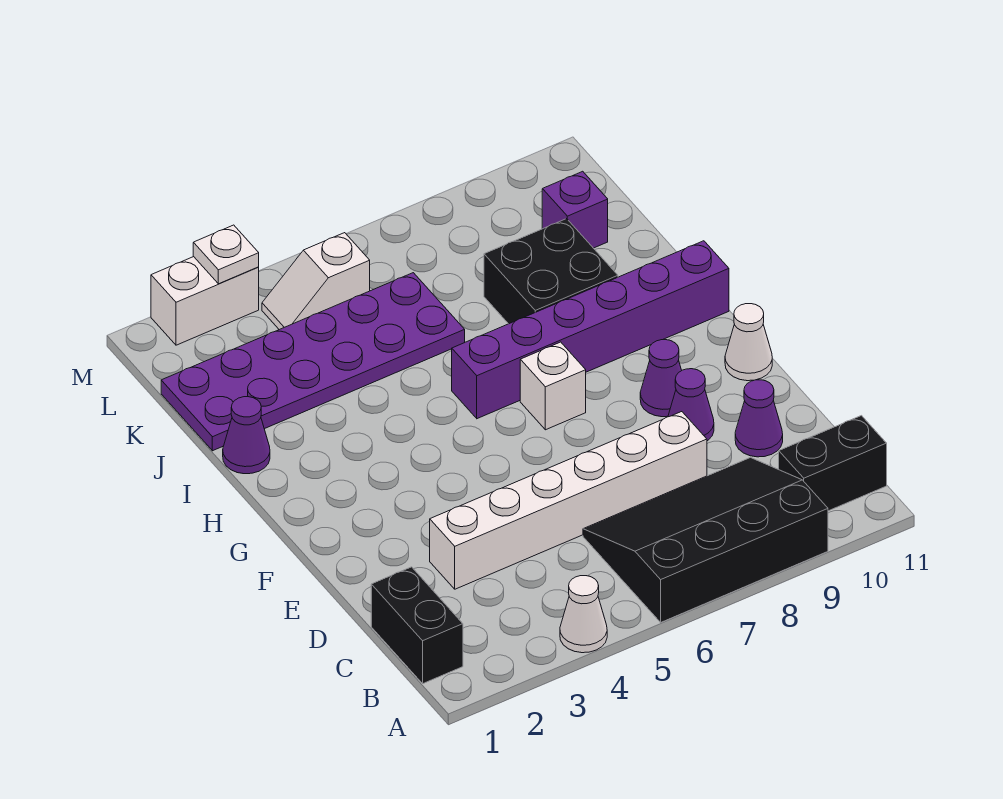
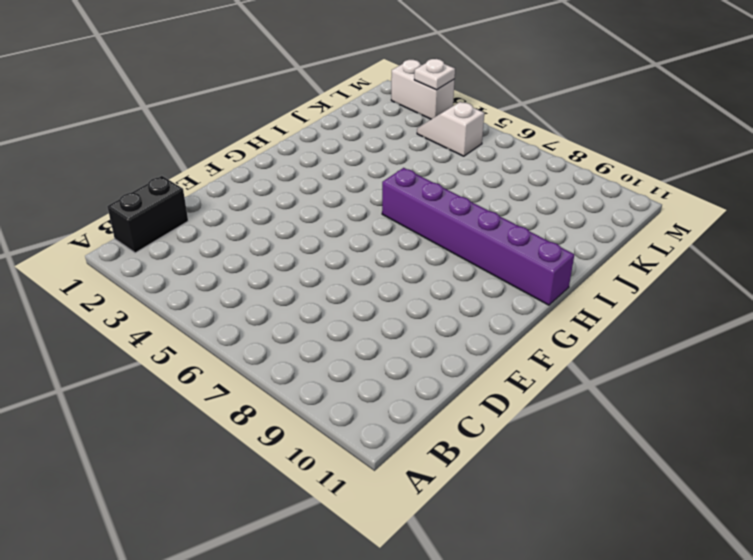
none -> white cone A4 level 1
none -> black slope A6:C9 level 1 top A
none -> black brick B10:B11 level 1

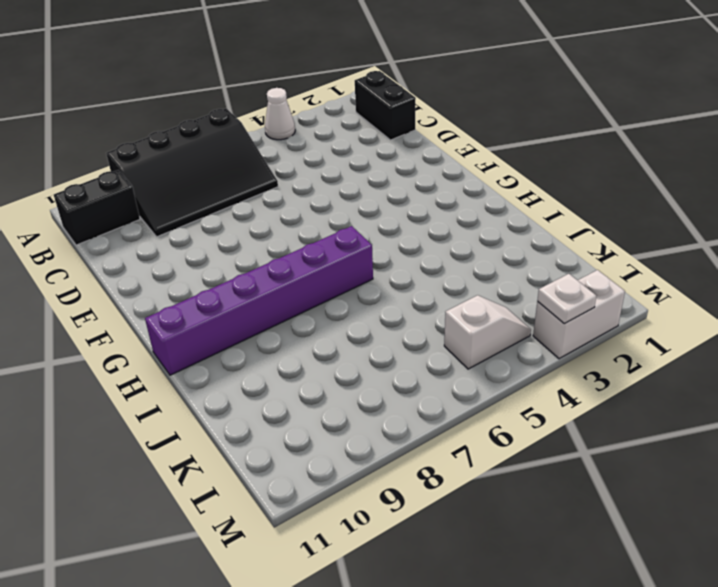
none -> white brick D3:D8 level 1
none -> purple cone D10 level 1
none -> purple cone E9 level 1

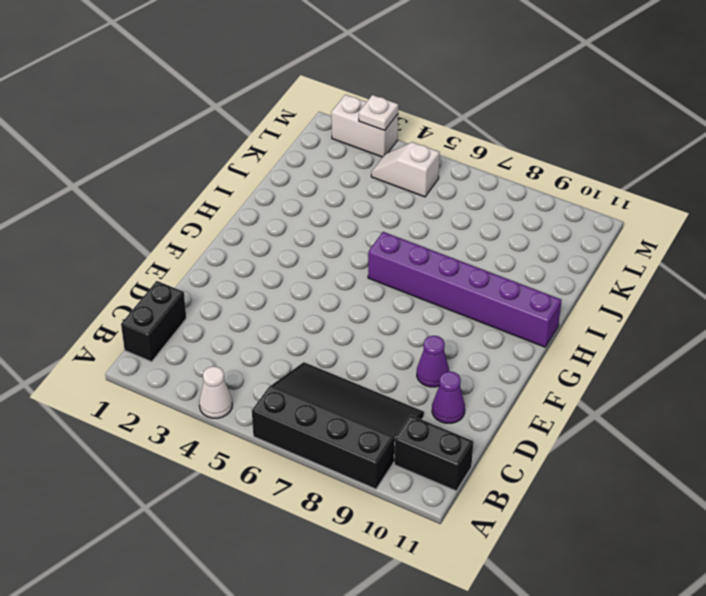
none -> white brick D3:D8 level 1
none -> purple cone F9 level 1
none -> white cone F11 level 1

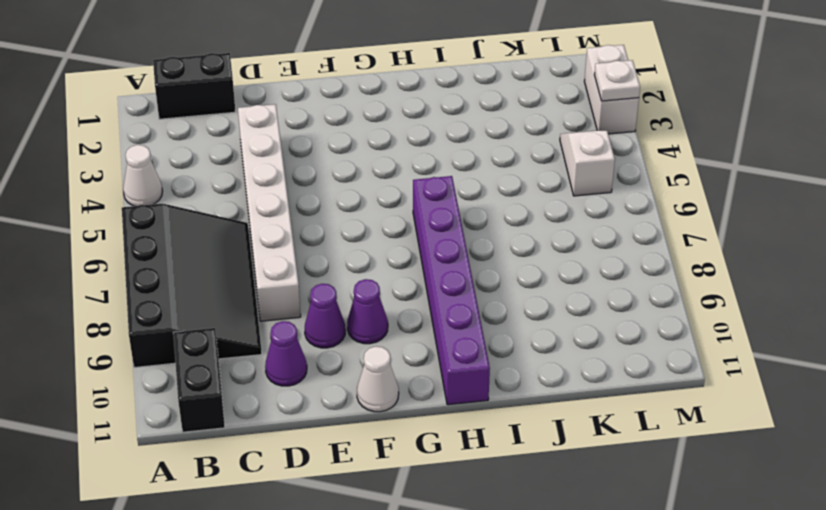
none -> white brick G7 level 1
none -> purple cone I1 level 1
none -> black brick I8:J9 level 1

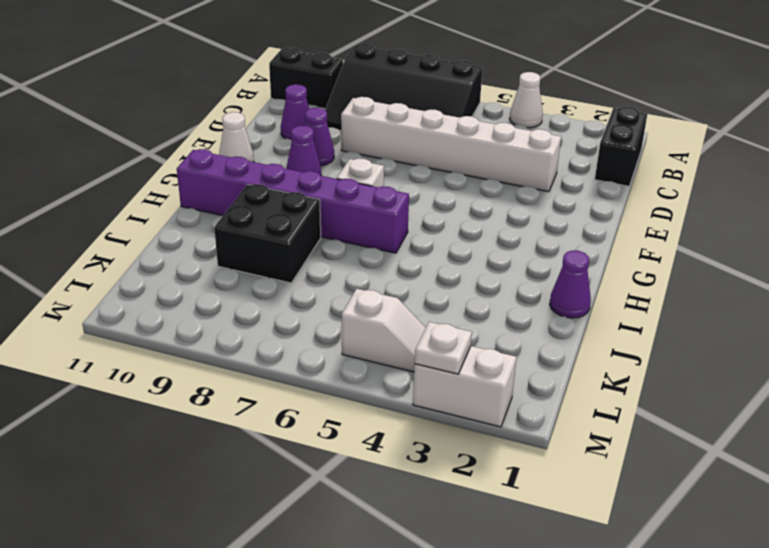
none -> purple plate J1:K6 level 1
none -> purple brick K10 level 1

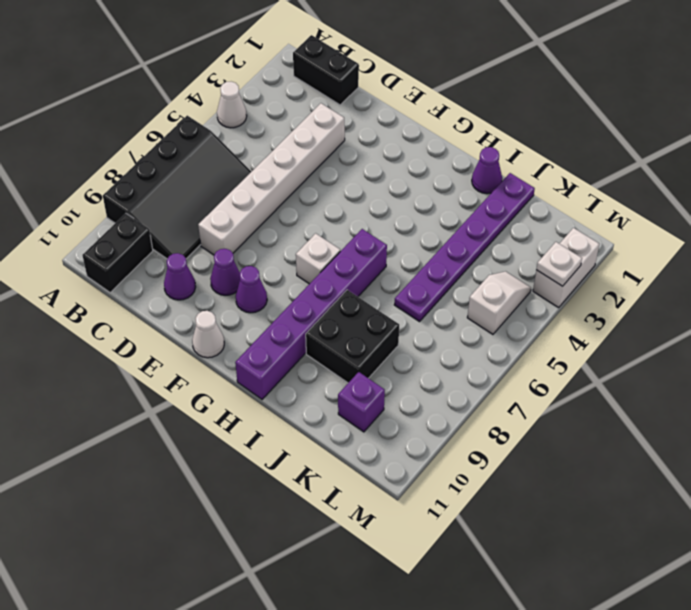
purple plate J1:J6 level 1 -> purple plate J1:K6 level 1

